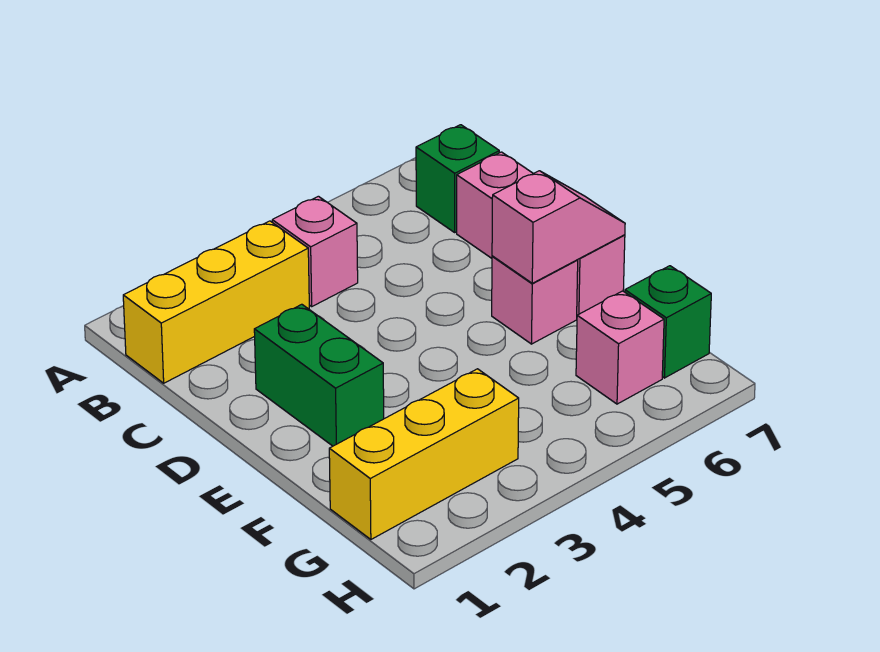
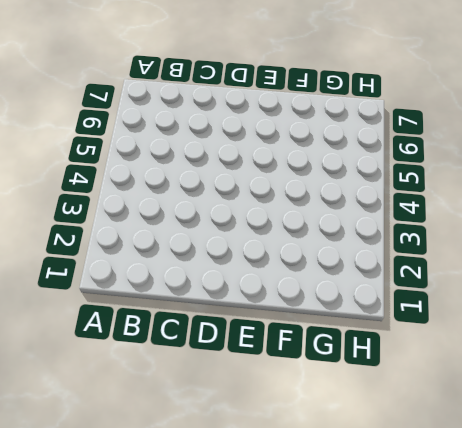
none -> yellow brick B1:B3 level 1
none -> pink brick B4 level 1

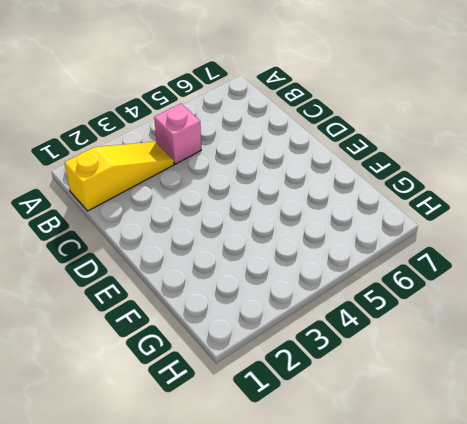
yellow slope B1:B3 level 1 top 1 -> yellow brick B1:B3 level 1
none -> green brick B7 level 1
none -> pink brick C7:E7 level 1

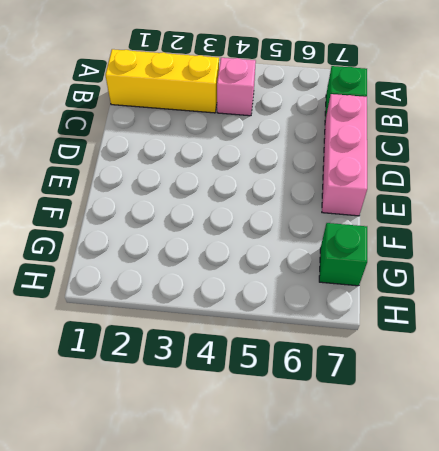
none -> green brick D2:E2 level 1
none -> pink brick E6 level 1

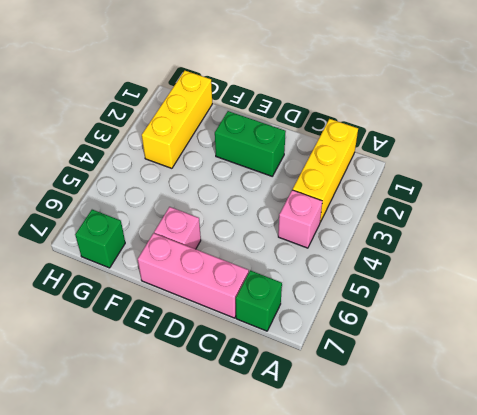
none -> pink brick G6 level 1
none -> pink slope E6:E7 level 2 top 6

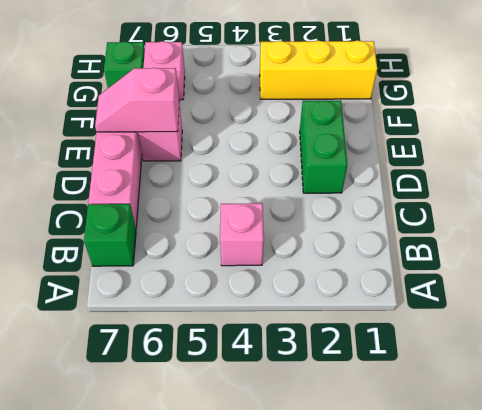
none -> yellow brick B1:B3 level 1

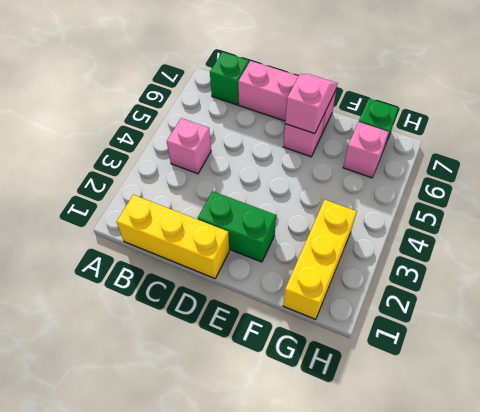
yellow brick B1:D1 level 1 -> yellow brick B1:B3 level 1

